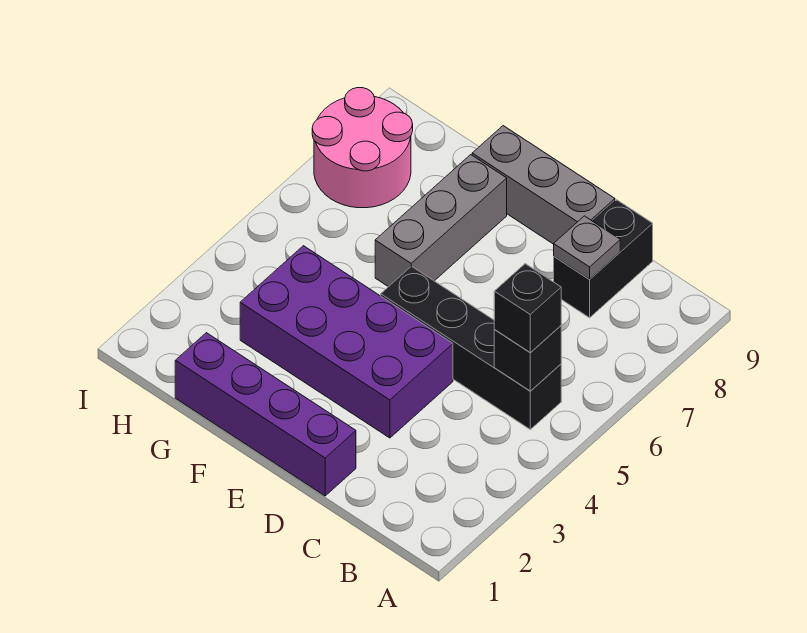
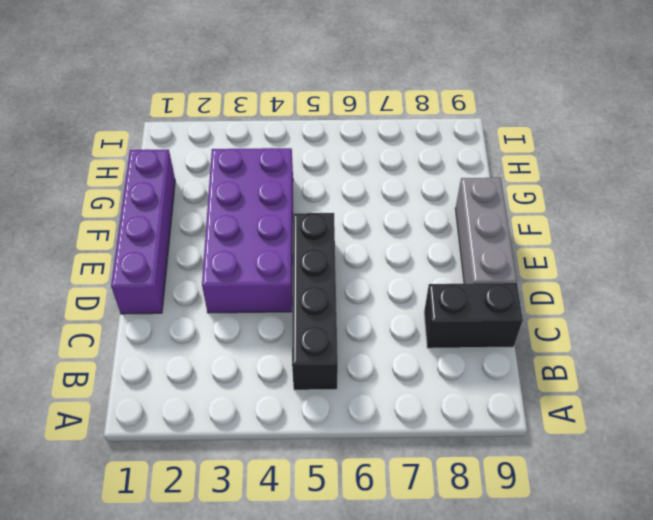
none -> grey brick F6:F8 level 1
none -> pink round brick H7:I8 level 1

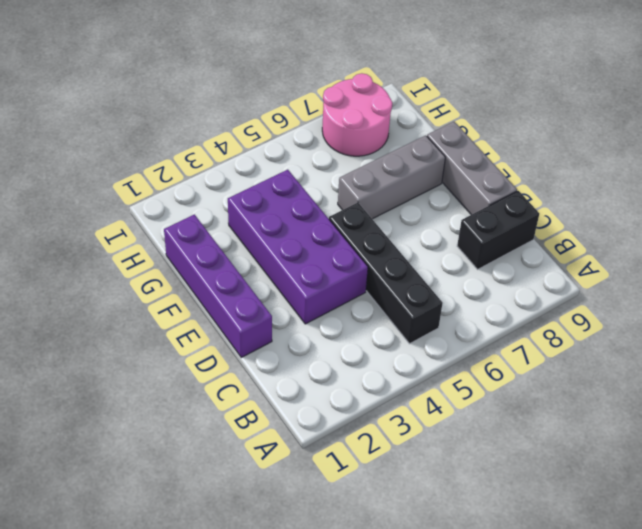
none -> black brick B5 level 2
none -> grey plate C8 level 2

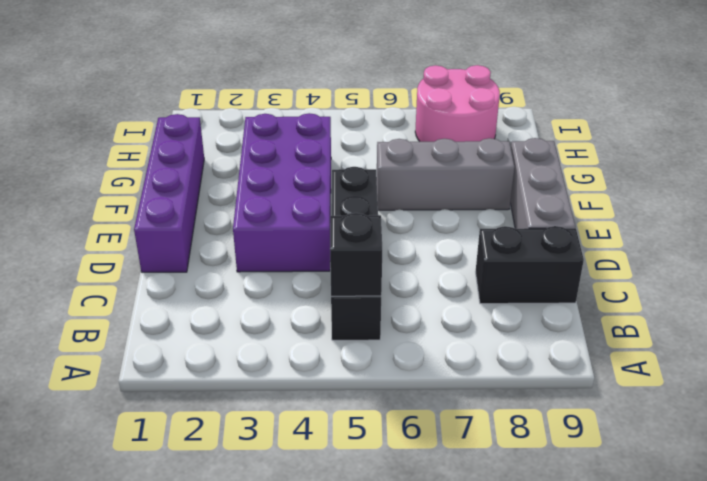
none -> grey plate C8 level 2
none -> black brick B5 level 3

